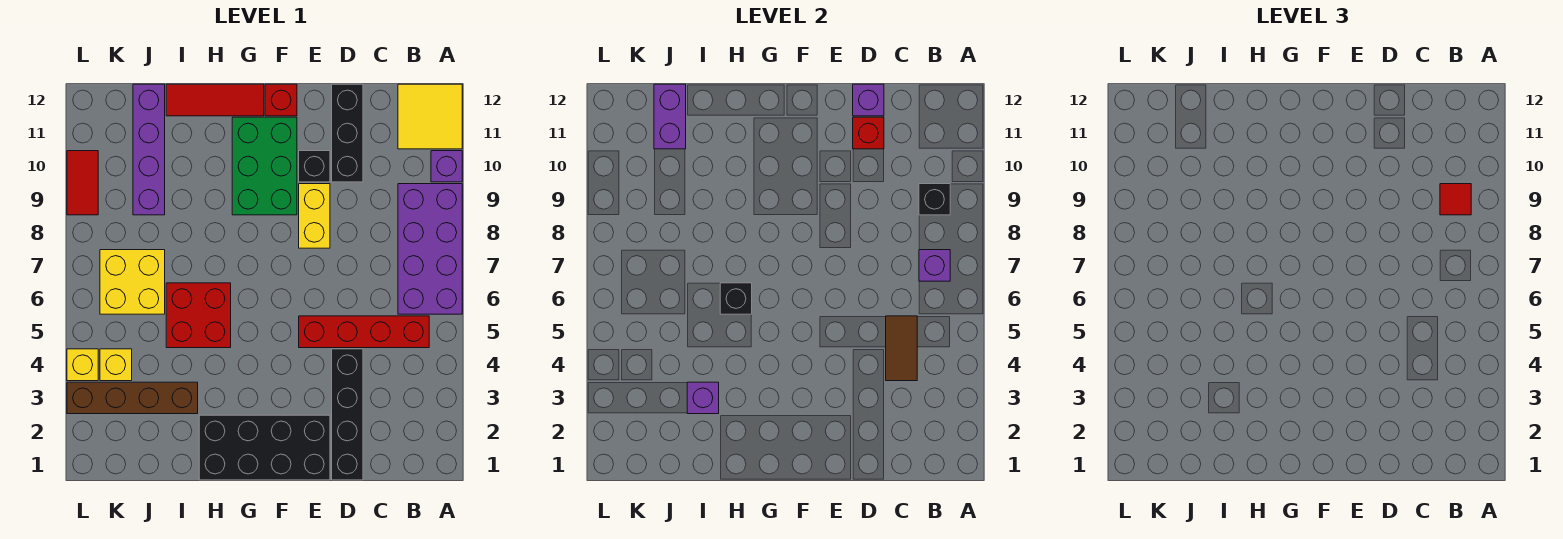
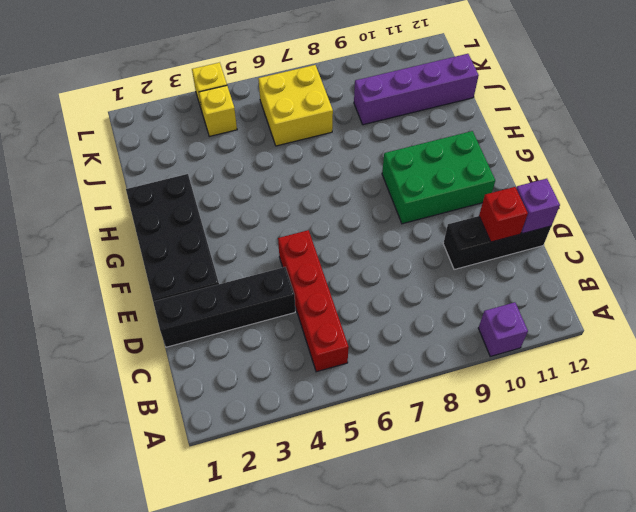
none -> purple brick A6:B9 level 1
none -> yellow tile A11:B12 level 1
none -> yellow brick E8:E9 level 1

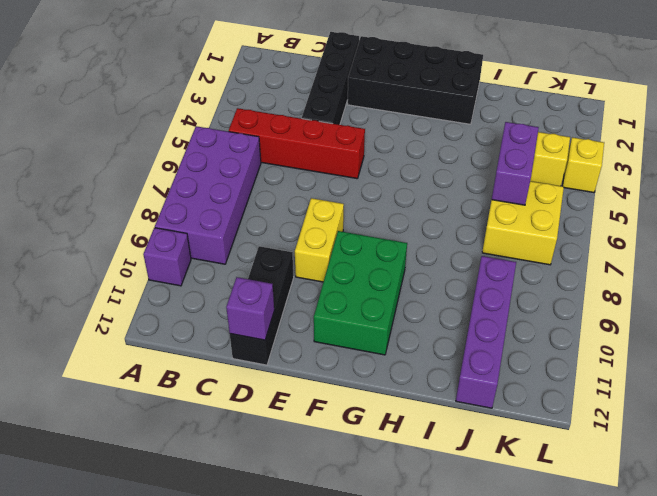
purple brick J5:J6 level 2 -> purple brick J11:J12 level 2
none -> yellow tile A11:B12 level 1
none -> black brick E10 level 1
none -> red brick F12 level 1

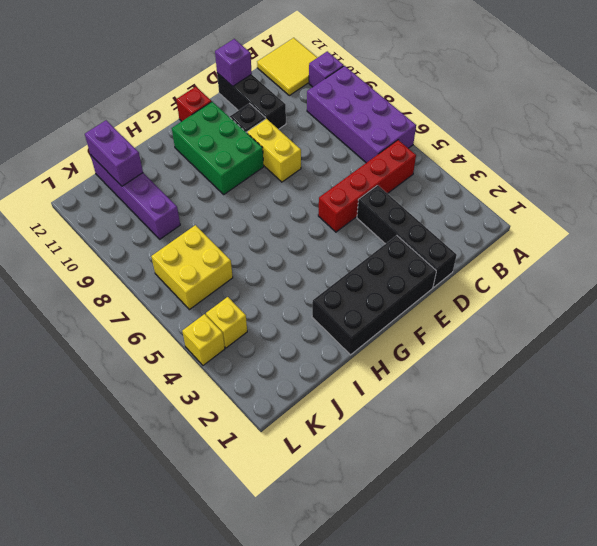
none -> red tile G12:I12 level 1
none -> red brick H5:I6 level 1
none -> brown brick I3:L3 level 1

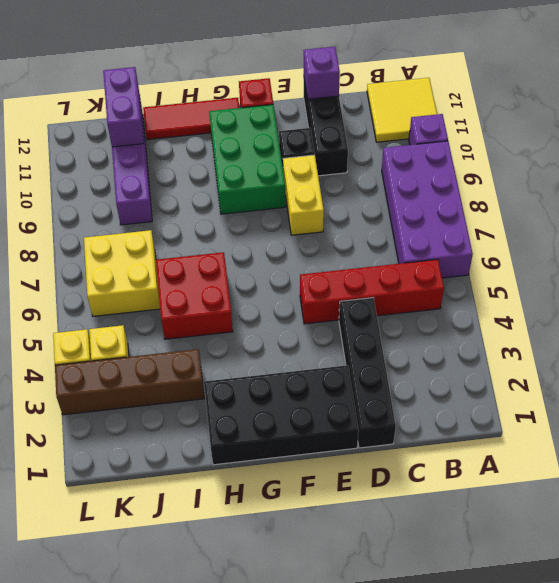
none -> red tile L9:L10 level 1
none -> purple brick B7 level 2
none -> black brick B9 level 2

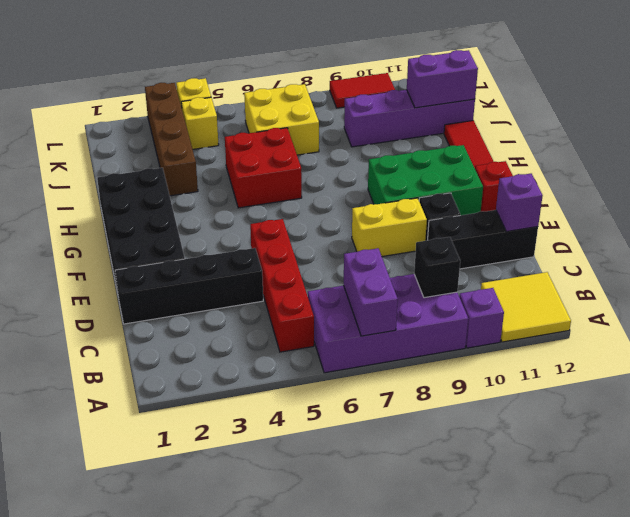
purple brick A7:B7 level 2 -> purple brick B7 level 2
none -> brown tile C4:C5 level 2
none -> red brick D11 level 2
none -> black brick H6 level 2

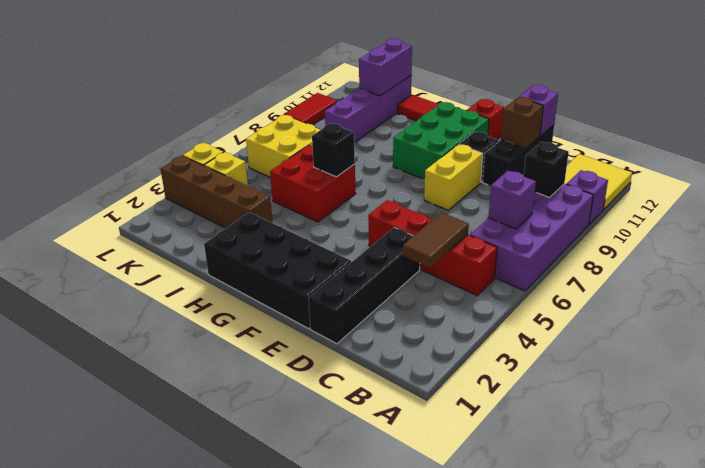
brown brick D11 level 2 -> red brick D11 level 2
none -> purple brick I3 level 2
none -> red tile B9 level 3

